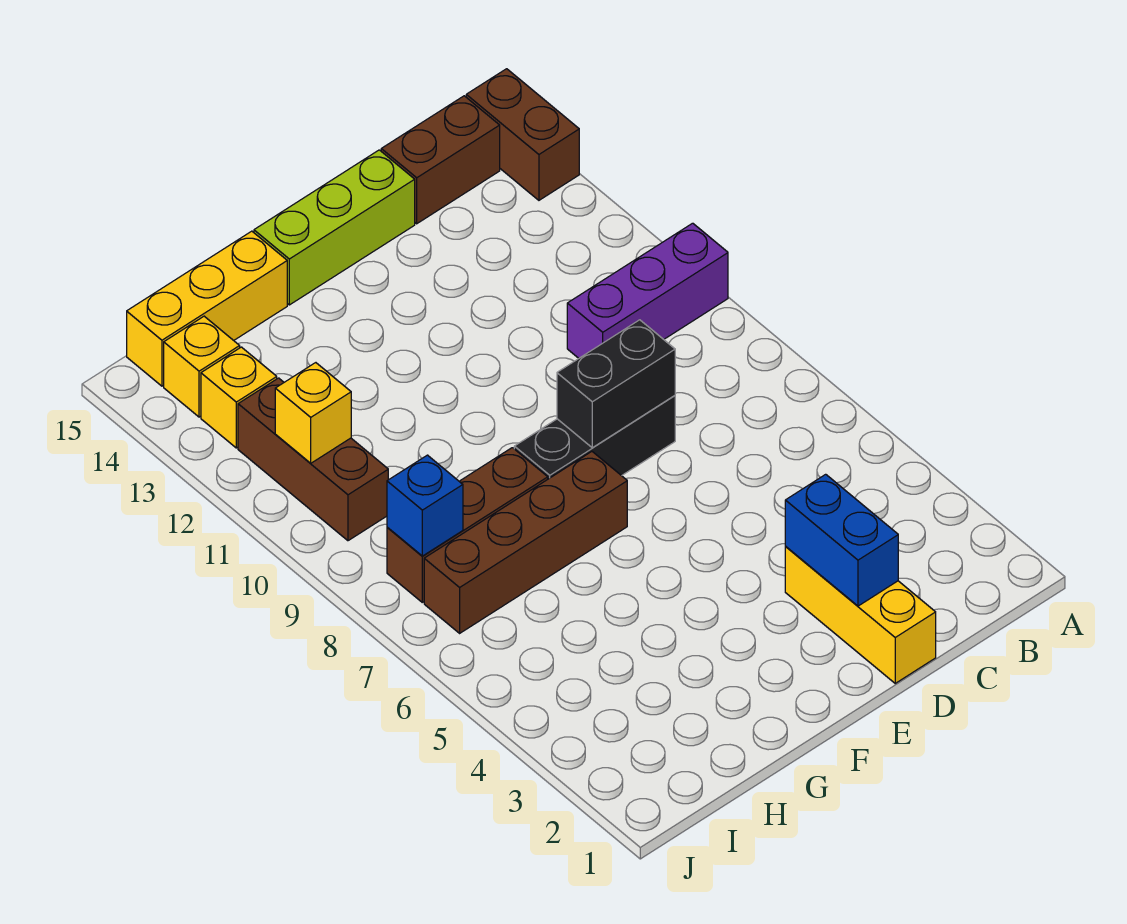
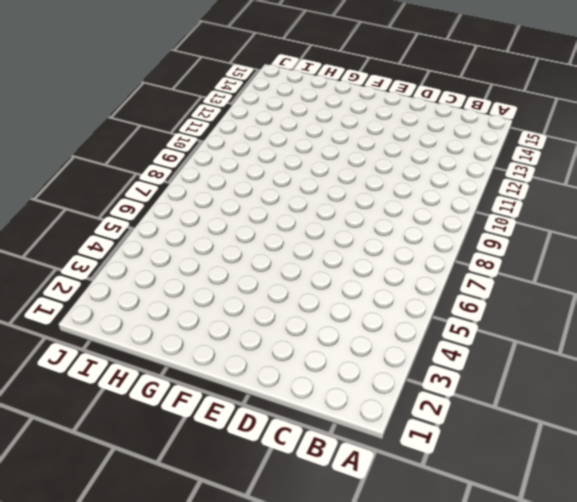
none -> purple brick A10:C10 level 1
none -> brown brick A14:A15 level 1
none -> brown brick B15:C15 level 1

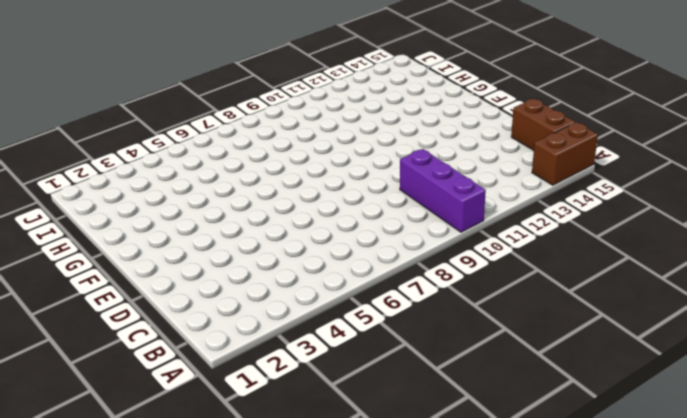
none -> yellow brick D1:D3 level 1
none -> black brick D8:F8 level 1
none -> lime brick D15:F15 level 1

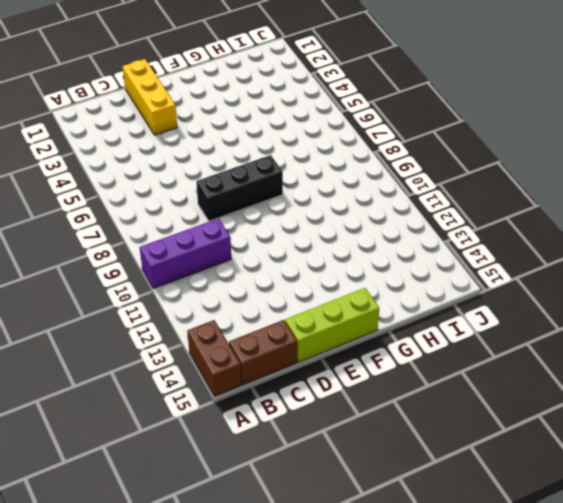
none -> brown brick F7:I7 level 1
none -> brown brick G8:I8 level 1
none -> yellow brick G15:I15 level 1

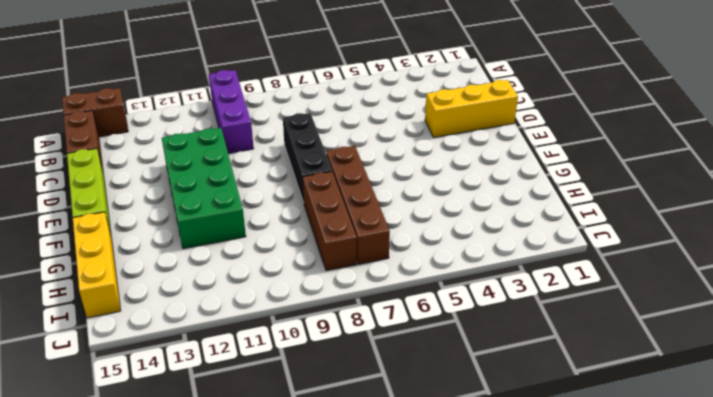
green brick D11:G12 level 1 -> none
none -> brown brick I10:I12 level 1
none -> yellow brick I13 level 1
none -> yellow brick I14 level 1

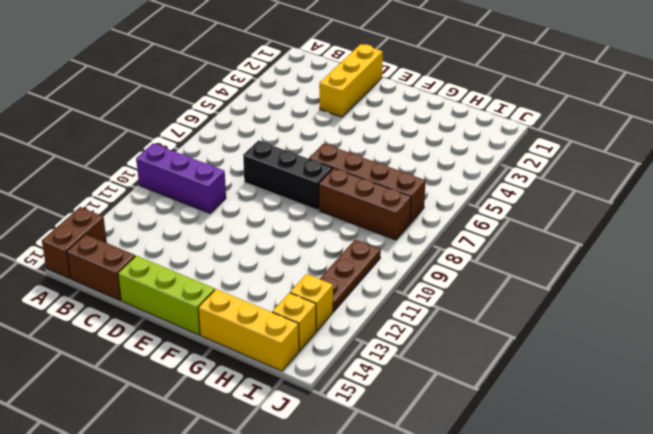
brown plate I10:I12 level 1 -> brown brick I10:I12 level 1
none -> blue brick D2:D3 level 2
none -> black brick D8:E8 level 2
none -> blue brick I8 level 2

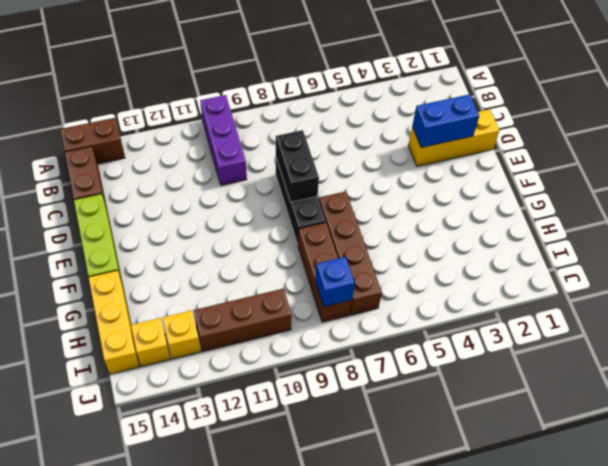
none -> yellow brick I11 level 2

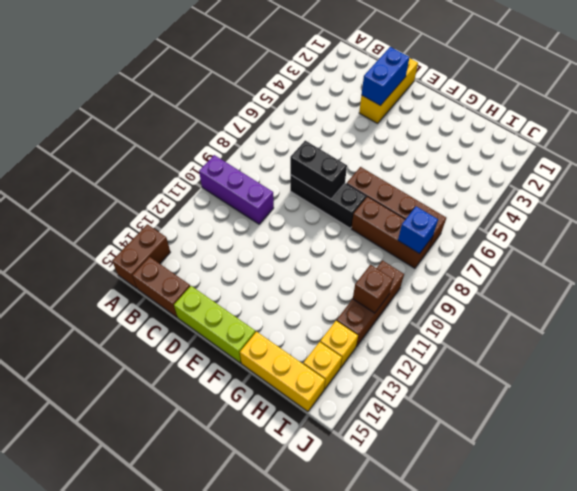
brown brick I11 level 2 -> yellow brick I11 level 2

